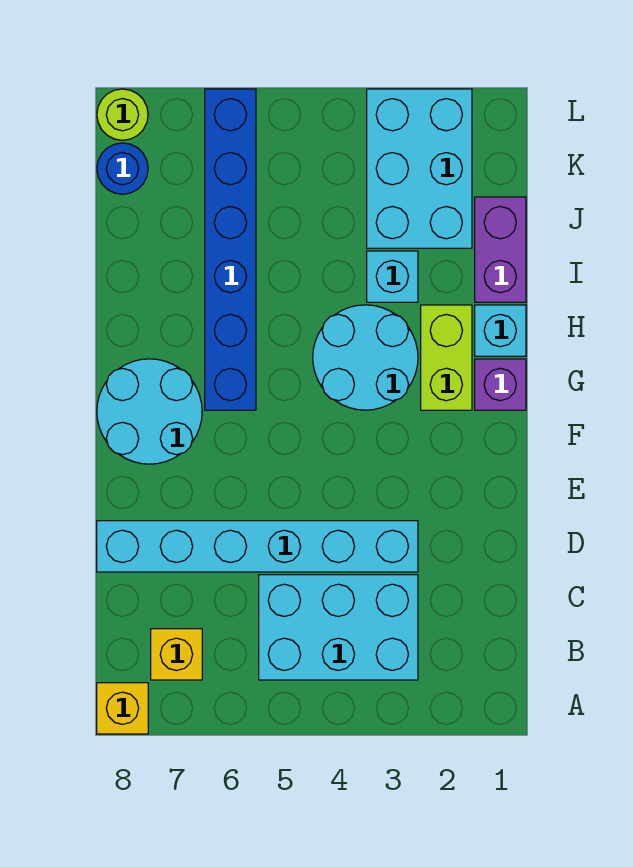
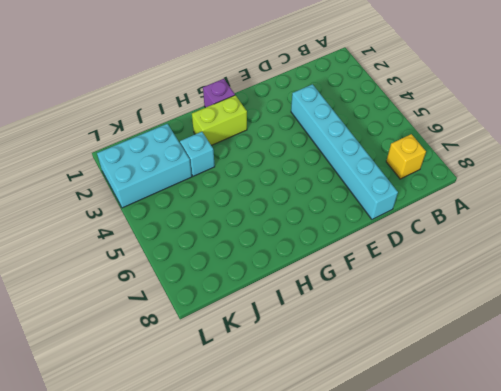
none -> yellow brick A8 level 1
none -> cyan brick B3:C5 level 1
none -> cyan round brick F7:G8 level 1

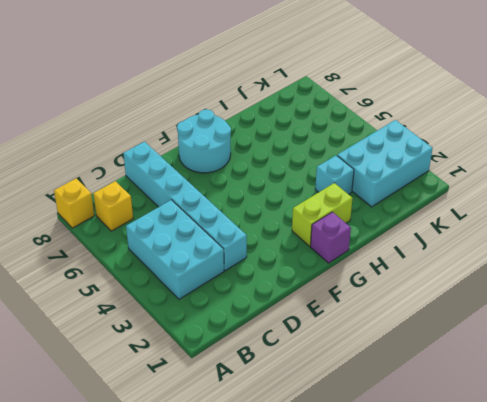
none -> cyan round brick G3:H4 level 1
none -> blue brick G6:L6 level 1
none -> cyan brick H1 level 1

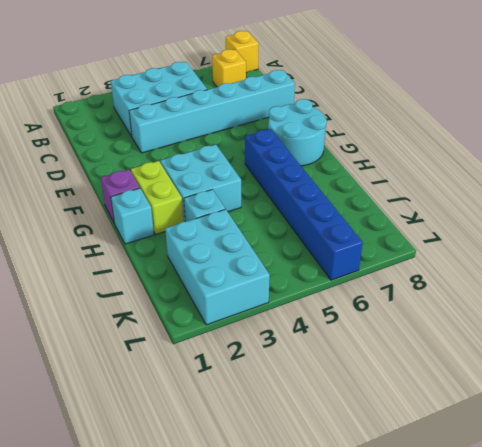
cyan brick G3:H4 level 1 -> cyan round brick G3:H4 level 1
none -> purple brick I1:J1 level 1
none -> blue round brick K8 level 1
none -> lime round brick L8 level 1

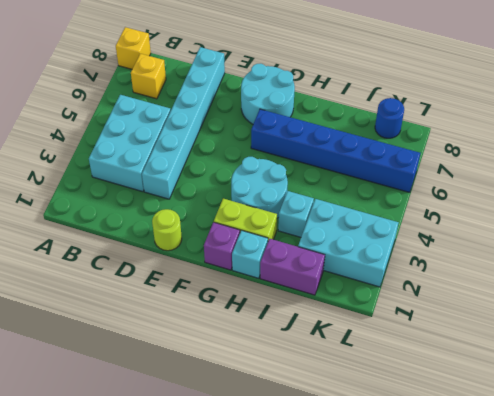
lime round brick E1 level 1 -> lime round brick L8 level 1

